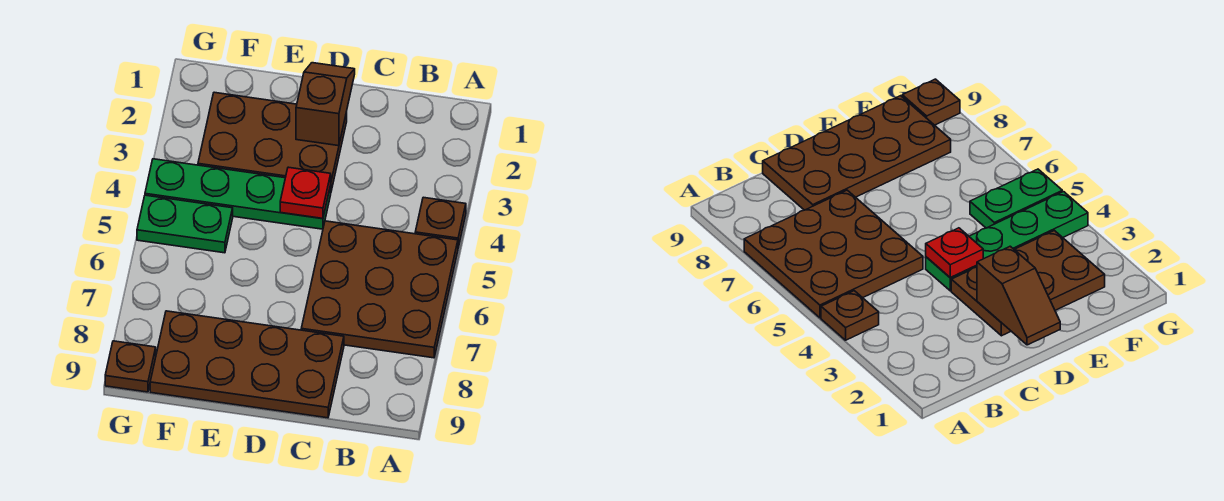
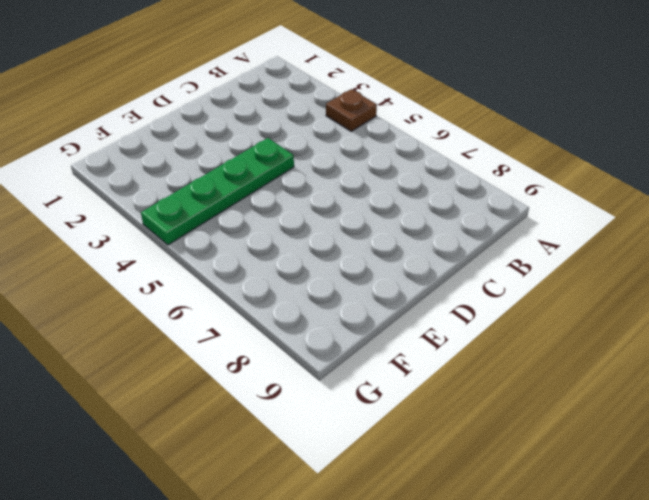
none -> brown plate A5:C7 level 1
none -> brown plate C8:F9 level 1

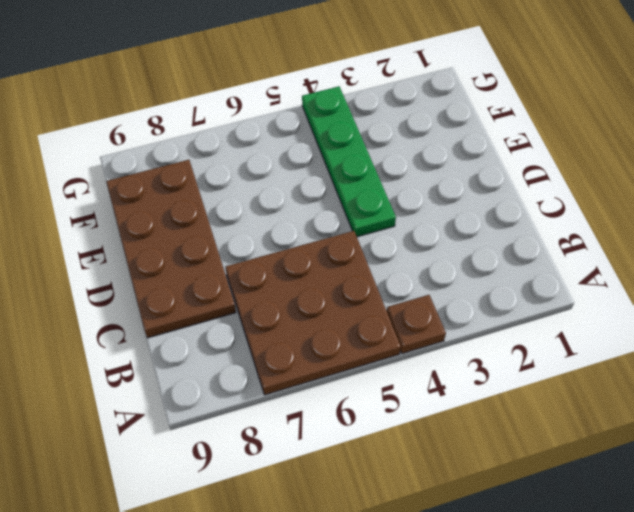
none -> brown plate D2:F3 level 1
none -> green plate F5:G5 level 1

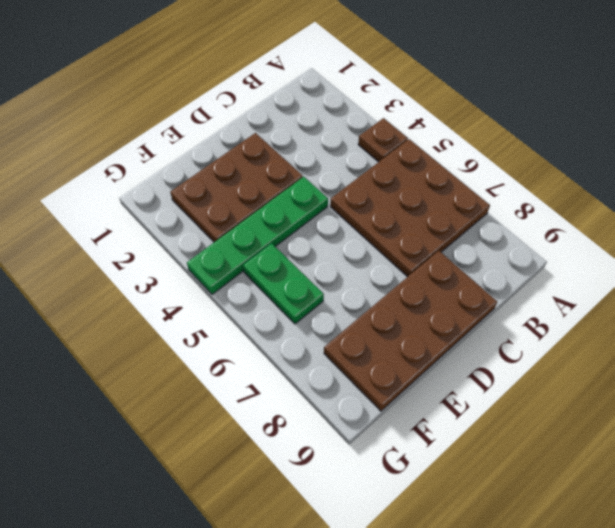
green plate F5:F6 level 1 -> green plate F5:G5 level 1
none -> brown plate G9 level 1
none -> brown slope D1:D2 level 2 top 2

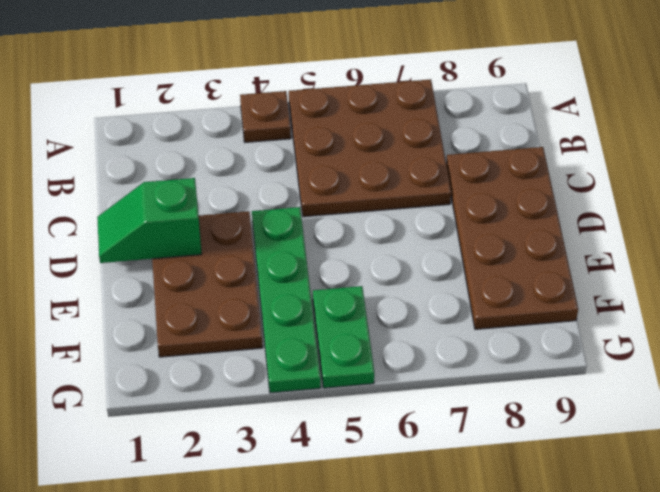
green slope D1:D2 level 2 top 2 -> brown slope D1:D2 level 2 top 2
none -> brown plate G9 level 1
none -> red plate D4 level 2

